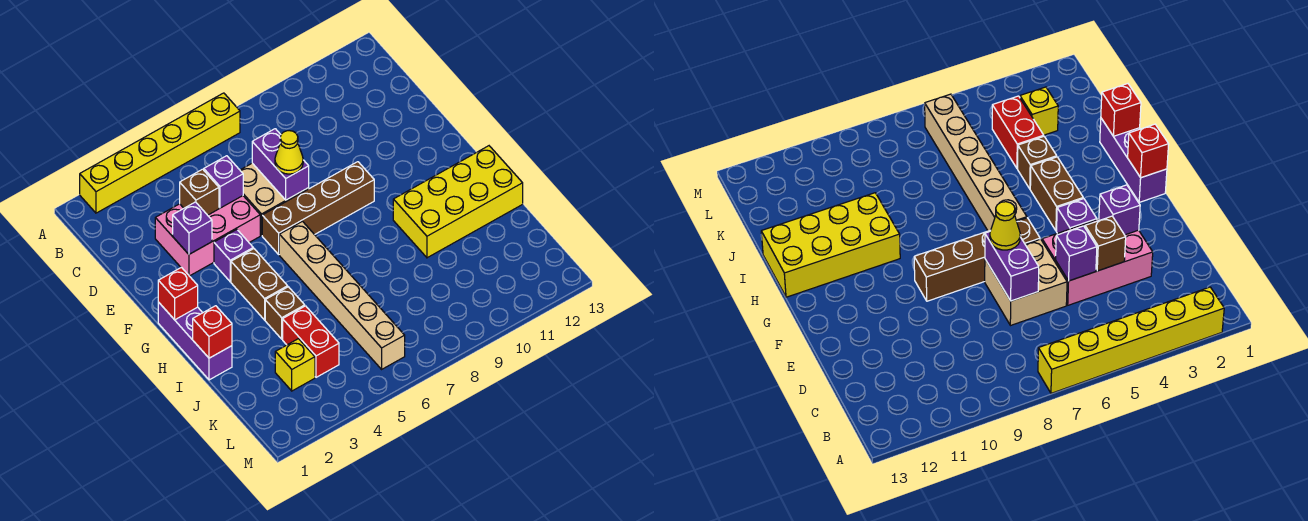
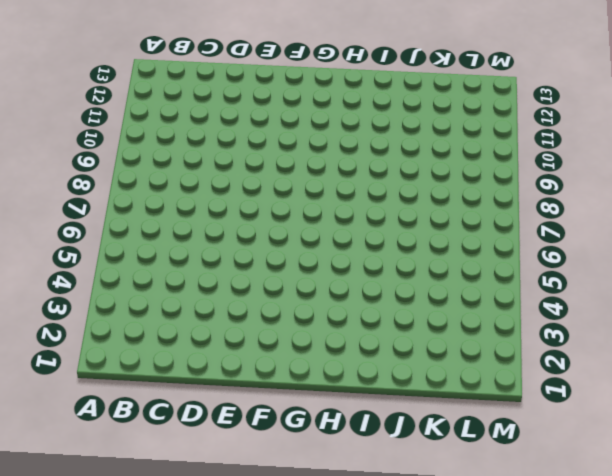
none -> yellow brick A2:A7 level 1
none -> pink brick D3:E5 level 1
none -> tan brick D6:E7 level 1

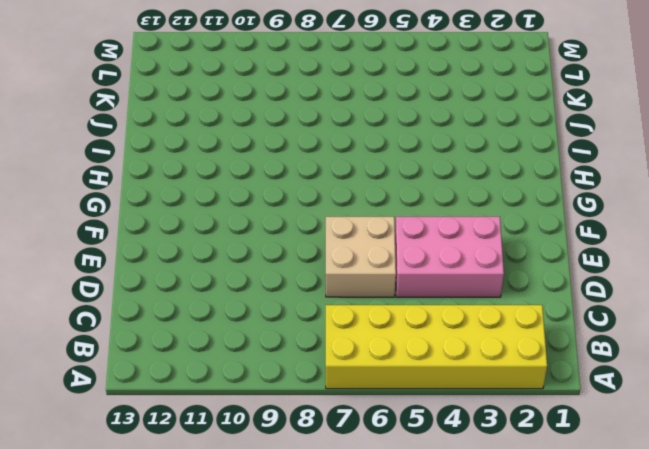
yellow brick A2:B7 level 1 -> yellow brick A2:A7 level 1
none -> purple brick F4 level 1
none -> brown brick F6:F9 level 1
none -> purple brick G1:I1 level 1

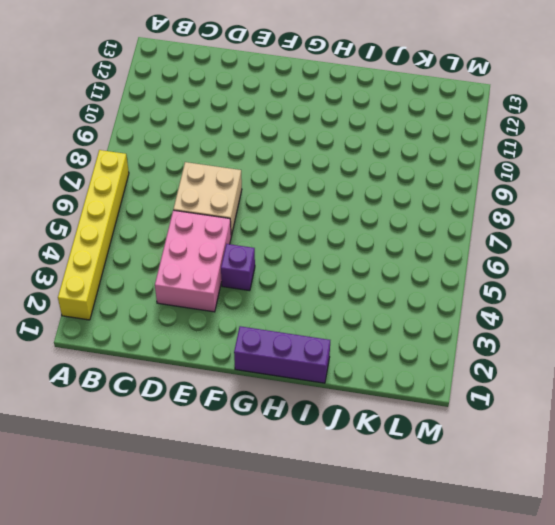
none -> brown brick F6:F9 level 1
none -> brown brick G4:H4 level 1
none -> tan brick G6:L6 level 1

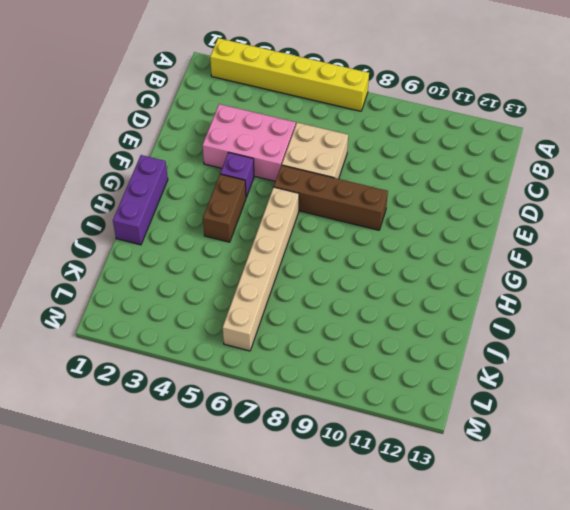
none -> yellow brick H10:I13 level 1
none -> brown brick I4 level 1
none -> red brick J4:K4 level 1

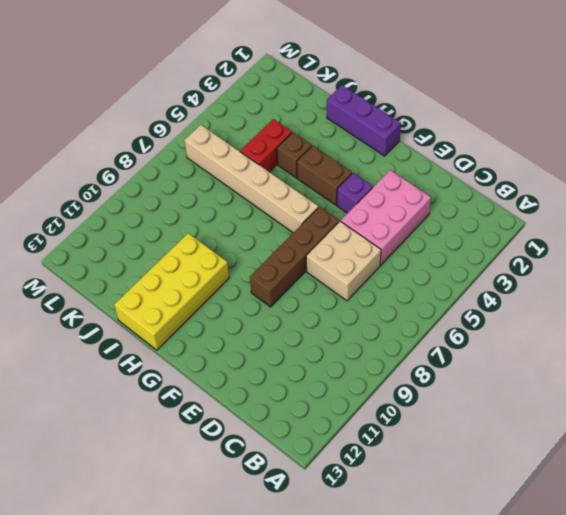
red brick J4:J5 level 1 -> red brick J4:K4 level 1
none -> yellow brick A2:A7 level 1
none -> yellow brick K3 level 1
none -> brown brick D4 level 2

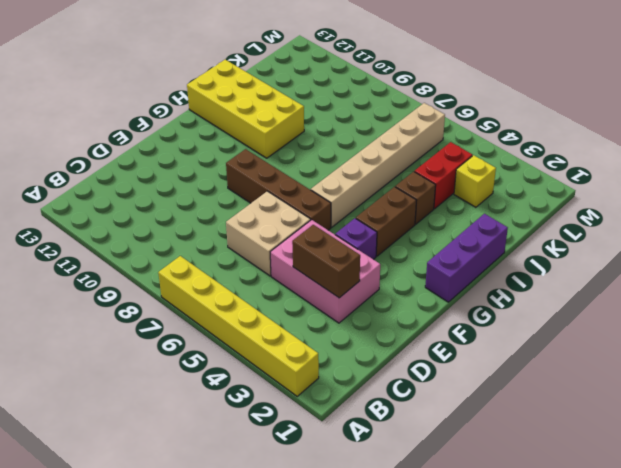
brown brick D3:D4 level 2 -> brown brick D4 level 2
none -> purple brick D5 level 2
none -> purple brick D7:E7 level 2
none -> purple brick E3 level 2

